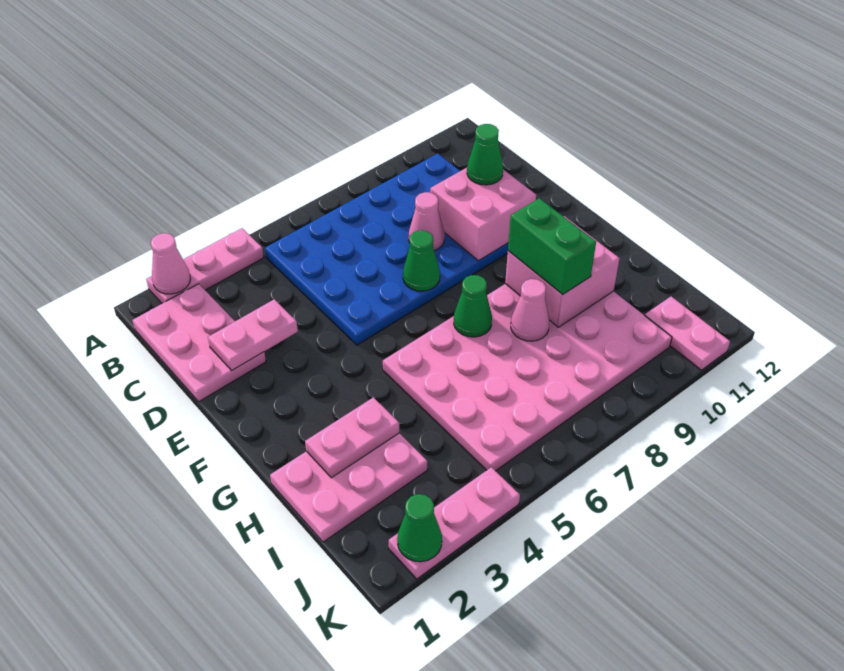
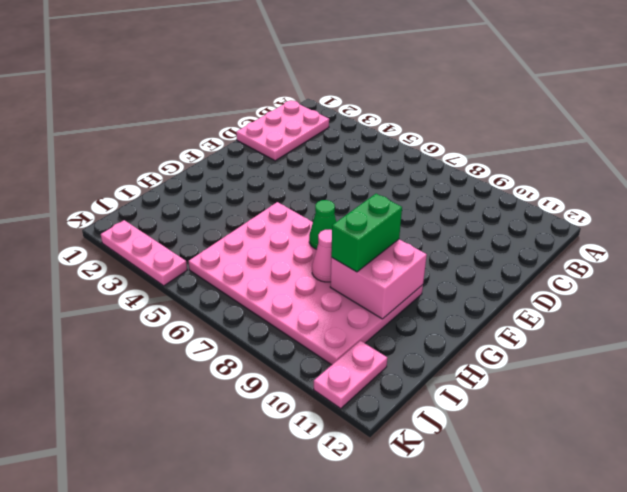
none -> pink plate A2:A4 level 1
none -> blue plate B5:E10 level 1
none -> pink plate H1:I3 level 1

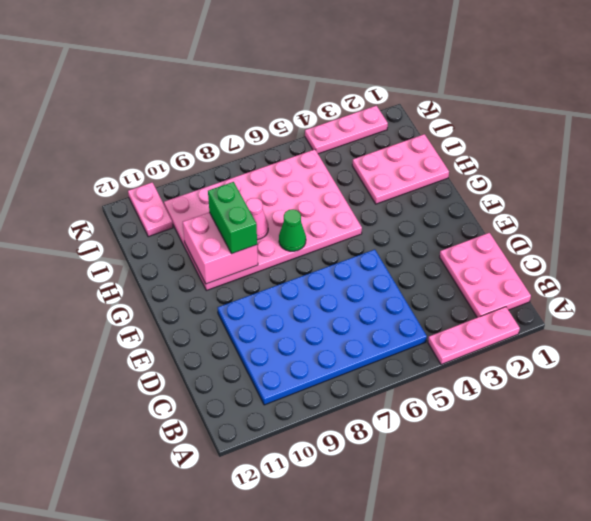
none -> pink cone A2 level 2
none -> pink plate D2:D3 level 2
none -> pink cone D8 level 2

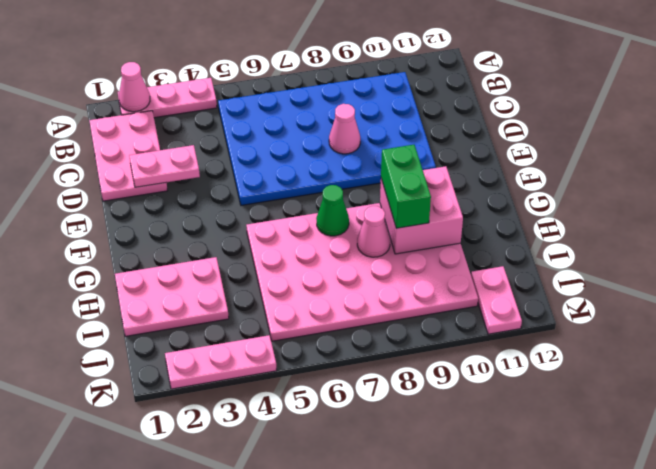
none -> pink brick D9:E10 level 2
none -> green cone E7 level 2
none -> pink plate H2:H3 level 2

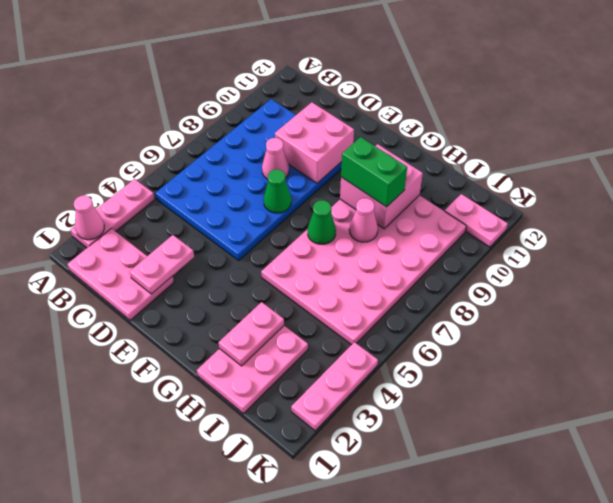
none -> green cone K2 level 2
none -> green cone D10 level 3

